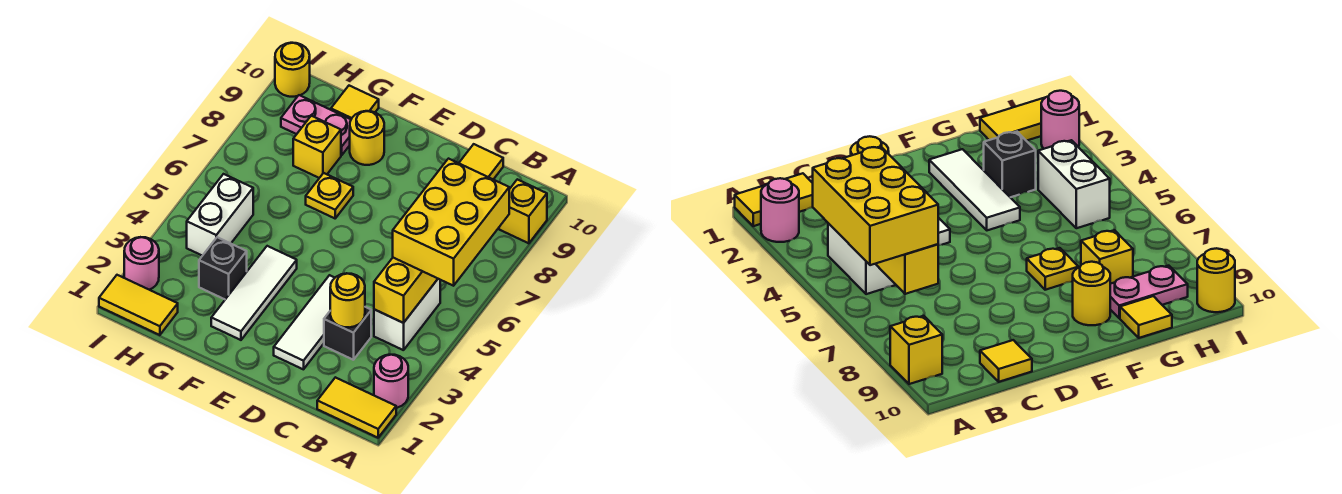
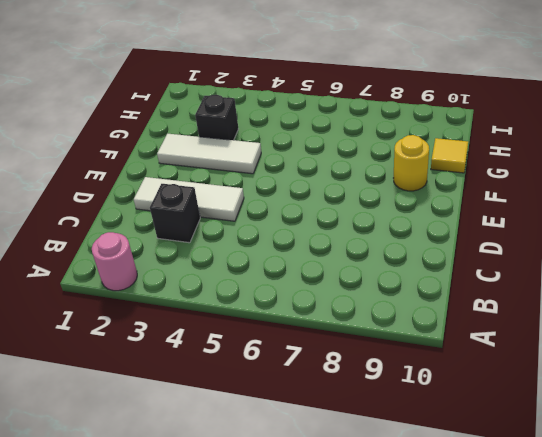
none -> yellow tile A1:B1 level 1
none -> yellow brick A9 level 1
none -> white brick B4:B5 level 1

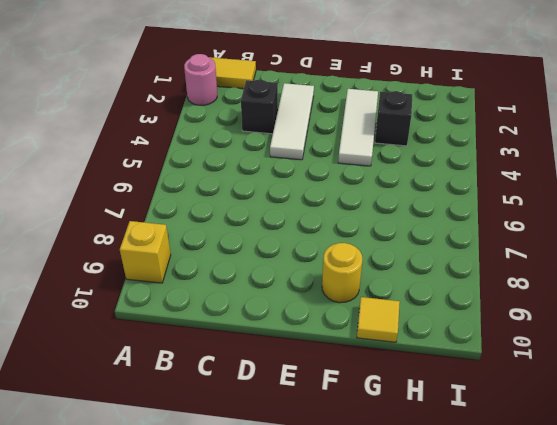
none -> white brick B4:B5 level 1
none -> yellow tile C10 level 1
none -> yellow plate F7 level 1

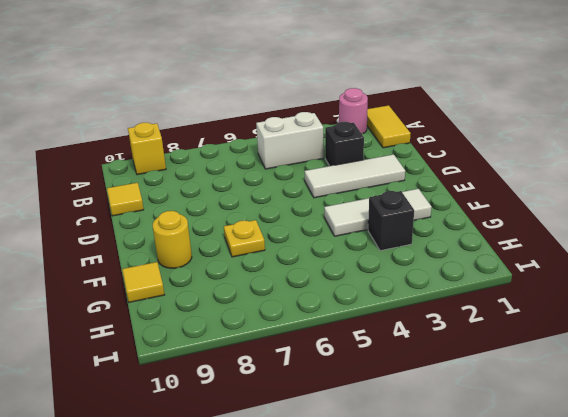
none -> yellow brick G8 level 1
none -> pink plate G9:H9 level 1
none -> yellow tile H1:I1 level 1

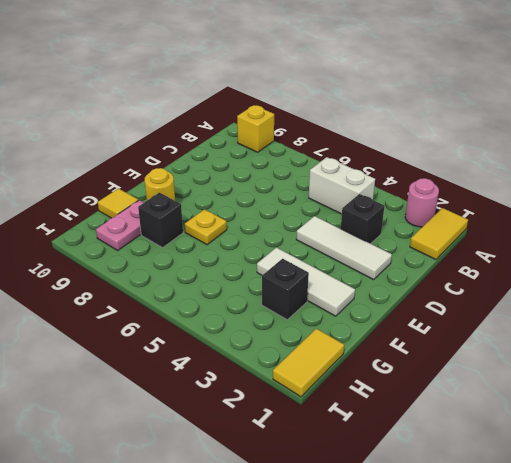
black brick G8 level 1 -> yellow brick G8 level 1
none -> yellow tile C10 level 1
none -> white brick H4:H5 level 1
none -> pink round brick I2 level 1

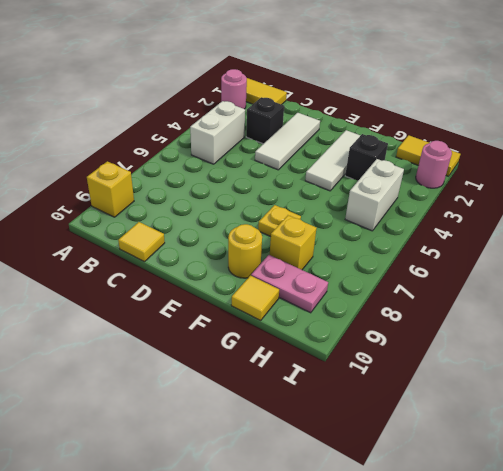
none -> yellow round brick I10 level 1
none -> yellow brick B4:B7 level 2
none -> yellow round brick C3 level 2

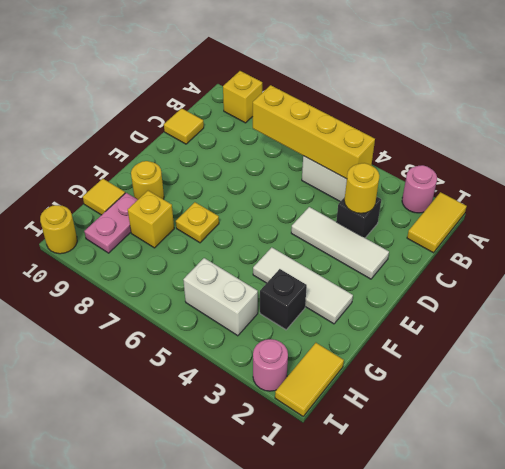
none -> yellow brick A5:B7 level 3

